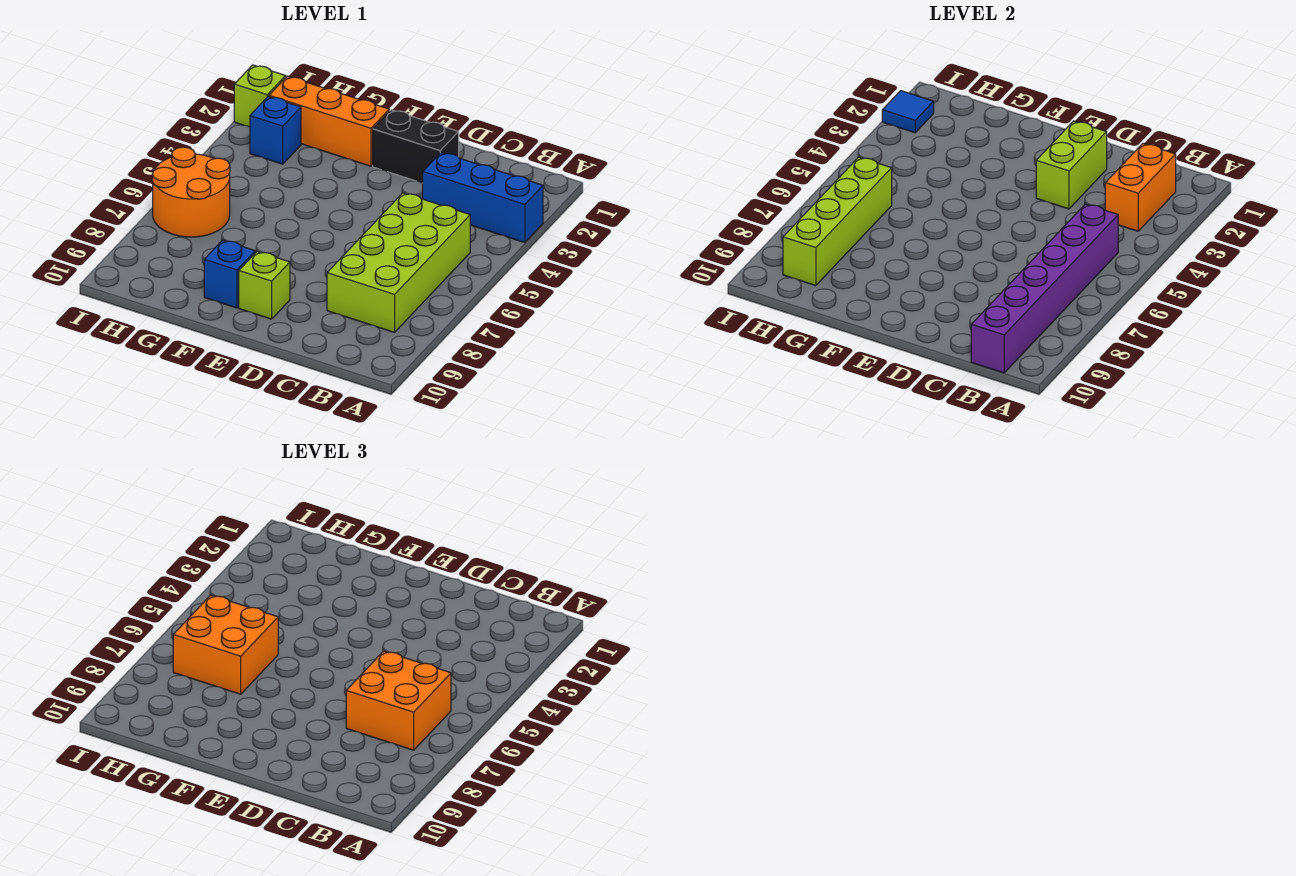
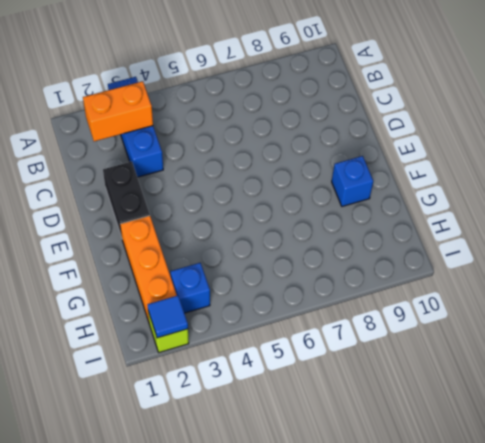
none -> lime brick B5:C8 level 1
none -> lime brick E9 level 1
none -> orange round brick H6:I7 level 1

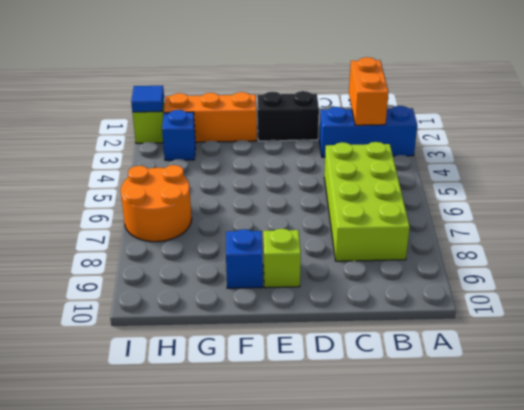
none -> purple brick B5:B10 level 2
none -> lime brick D2:D3 level 2
none -> lime brick H6:H9 level 2

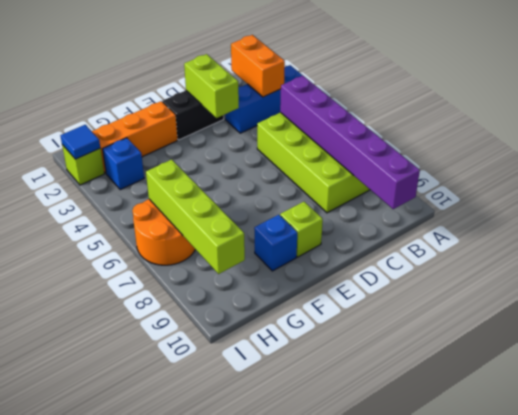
none -> orange brick B6:C7 level 3
none -> orange brick G6:H7 level 3

